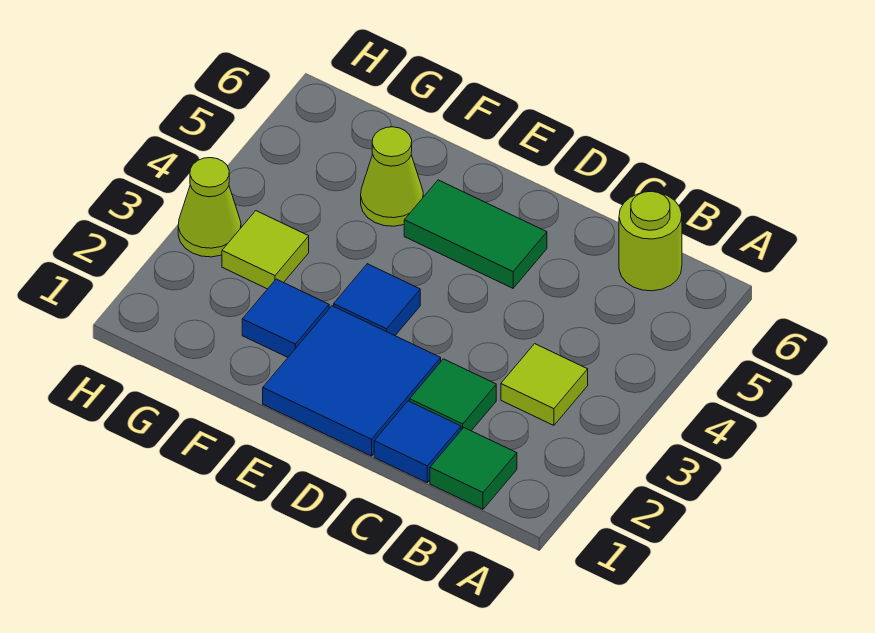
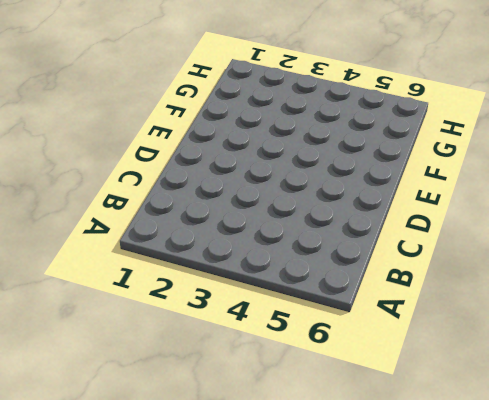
none -> green tile B1 level 1
none -> lime tile B3 level 1
none -> lime round brick B6 level 1

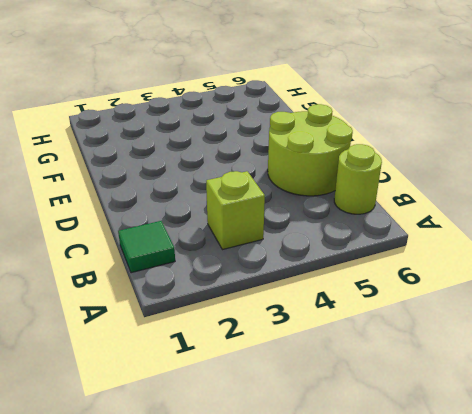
lime brick B3 level 1 -> lime tile B3 level 1
lime round brick C5:D6 level 1 -> green tile D5:E5 level 1
none -> blue tile C1 level 1
none -> green tile C2 level 1
none -> blue tile D1:E2 level 1

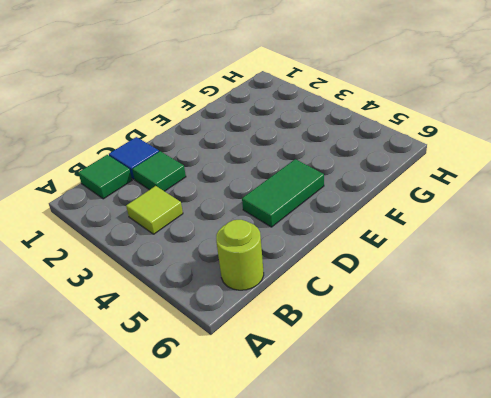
none -> blue tile D1:E2 level 1
none -> blue tile E3 level 1
none -> blue tile F2 level 1

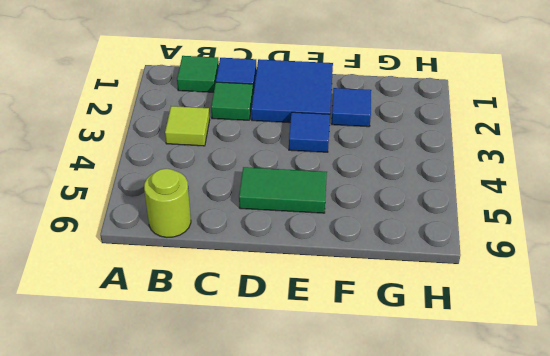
none -> lime cone F5 level 1
none -> lime tile G3 level 1
none -> lime cone H3 level 1

